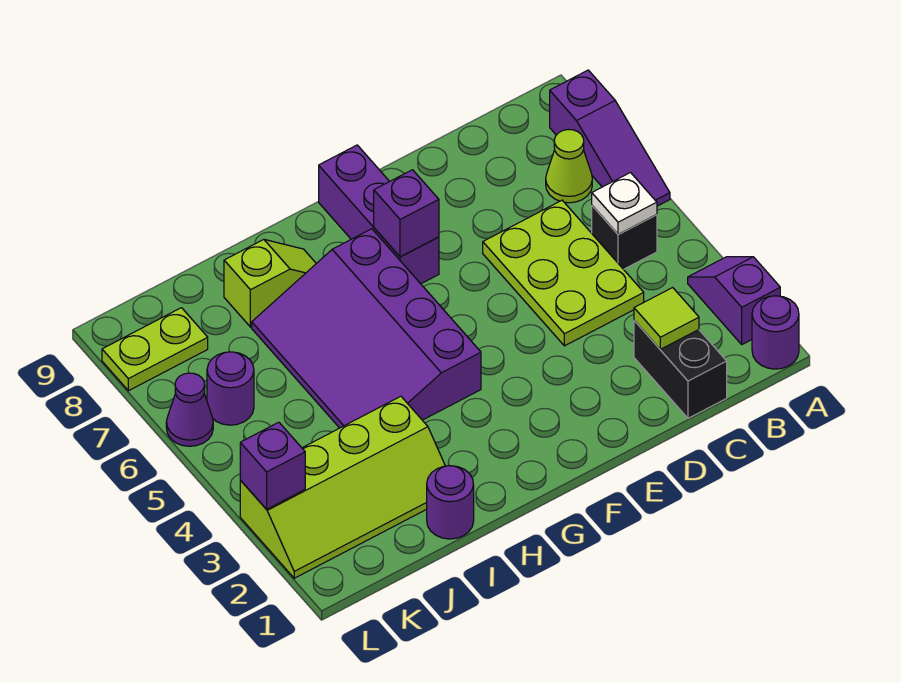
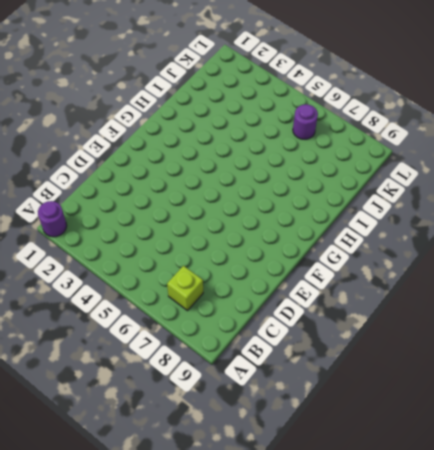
lime brick B7 level 1 -> lime cone B7 level 1
none -> purple slope A2:A3 level 1 top 2
none -> purple slope A6:A8 level 1 top 8
none -> black brick B5 level 1

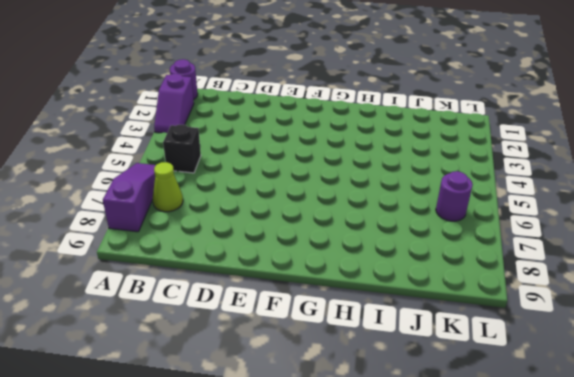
none -> black brick C1:C2 level 1
none -> lime plate C4:D6 level 1
none -> purple brick F7:F9 level 1

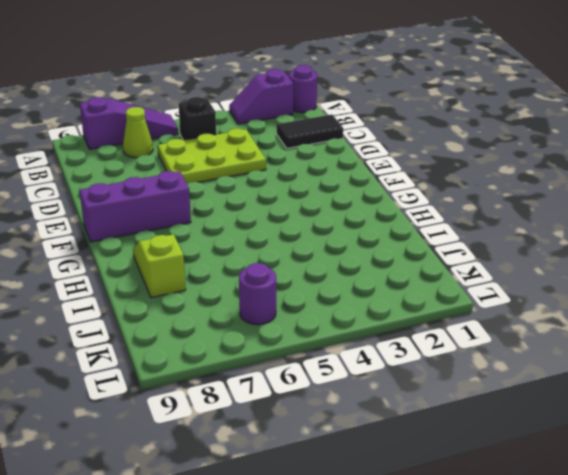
black tile C1:C2 level 1 -> black brick C1:C2 level 1
none -> purple slope G4:I7 level 1 top G
none -> purple round brick I1 level 1
none -> lime slope I2:L3 level 1 top 3

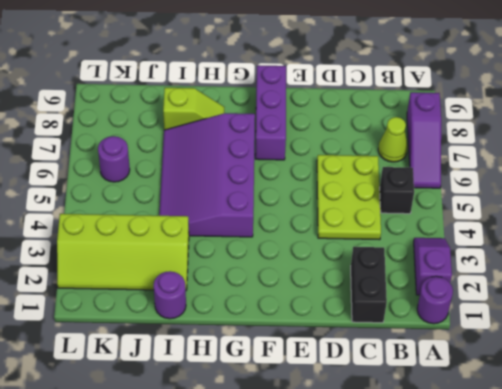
none -> lime plate K8:L8 level 1
none -> purple cone L6 level 1
none -> white plate B5 level 2

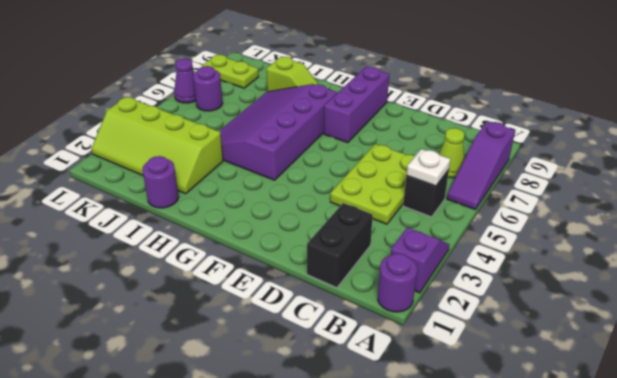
none -> lime tile C2 level 2
none -> purple brick F7 level 2
none -> purple brick L3 level 2

